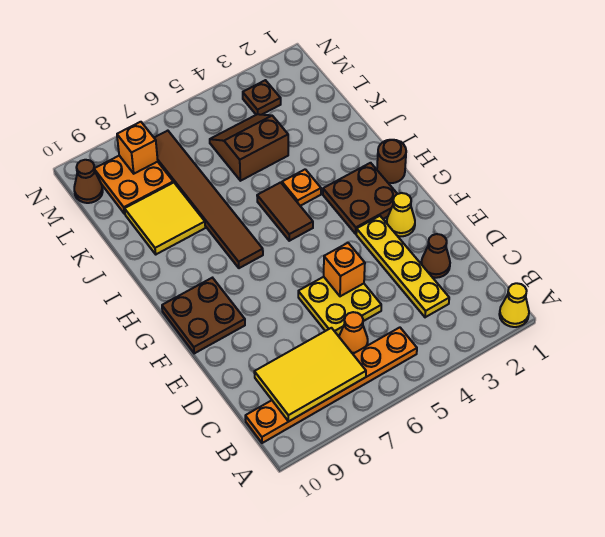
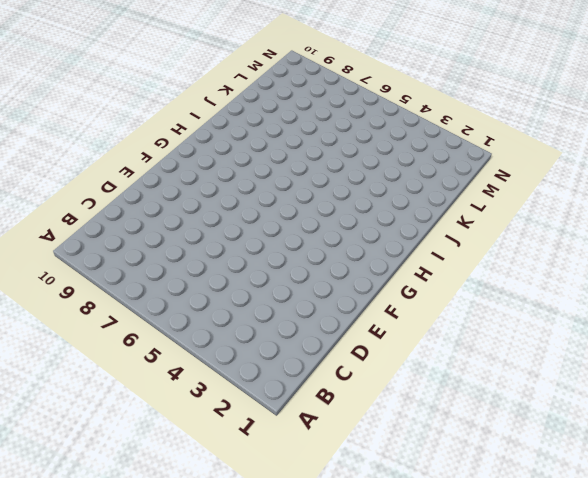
none -> yellow cone A1 level 1
none -> orange plate B5:B10 level 1
none -> yellow plate C3:F3 level 1

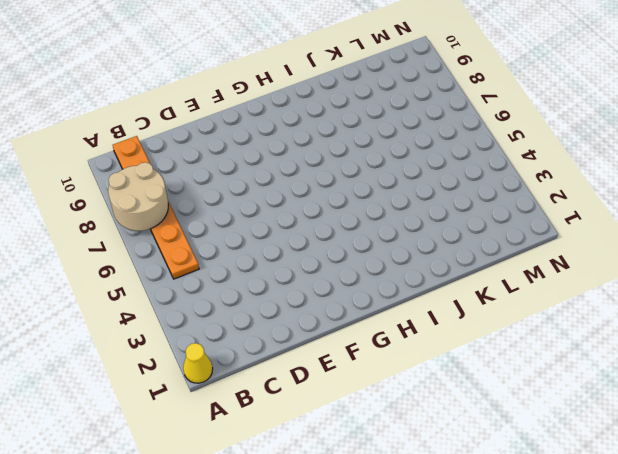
tan round brick A7:B8 level 2 -> yellow tile B7:C9 level 2
none -> yellow plate C3:F3 level 1
none -> orange cone C6 level 1
none -> brown cone D2 level 1

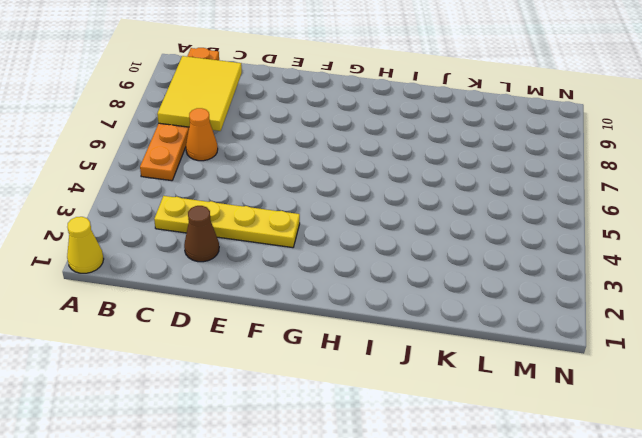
none -> yellow plate D5:E6 level 1
none -> yellow cone F2 level 1
none -> brown plate F9:G10 level 1

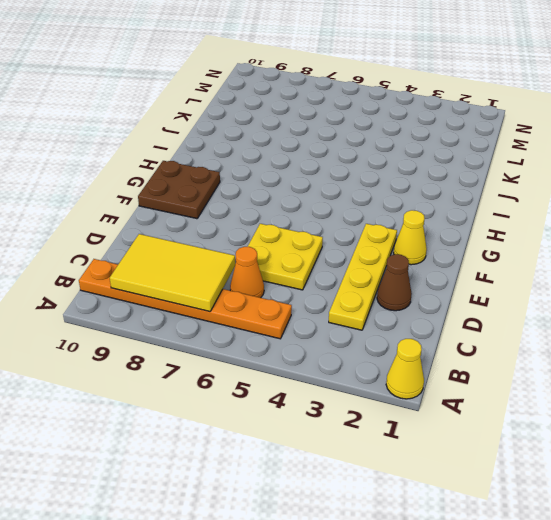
none -> brown plate G2:H3 level 1
none -> brown round brick H1 level 1
none -> brown tile H5:I5 level 1

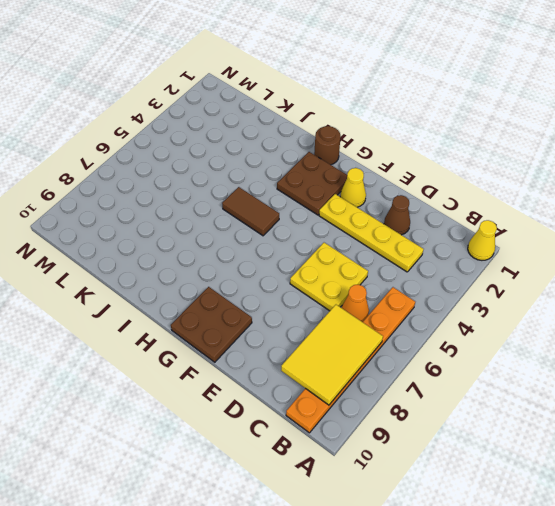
none -> brown tile H7:M7 level 1
none -> orange plate I4 level 1
none -> yellow tile J8:K9 level 1

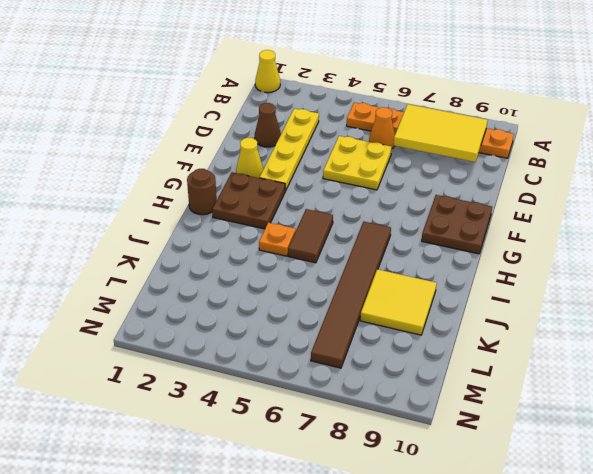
none -> brown slope K4:L5 level 1 top K
none -> orange plate L8:M9 level 1
none -> brown plate M3 level 1

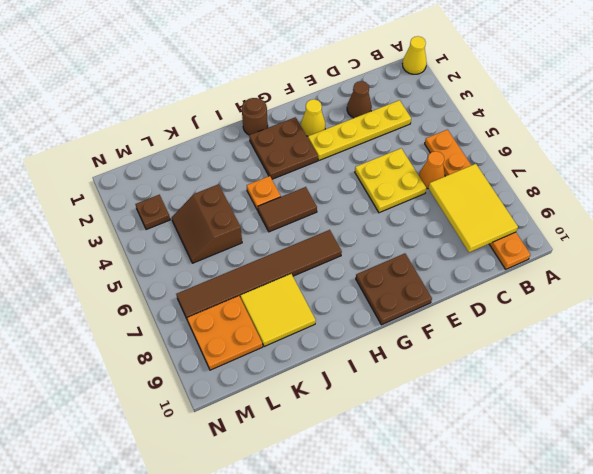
none -> brown cone M10 level 1
none -> orange brick E5 level 2
none -> orange brick M8 level 2

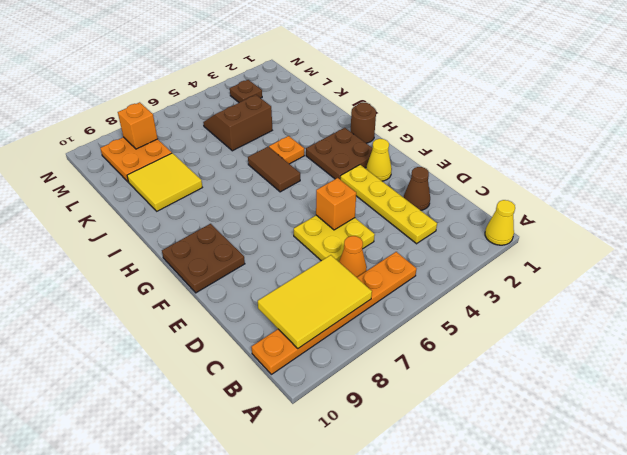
none -> brown tile H7:M7 level 1
none -> brown cone M10 level 1

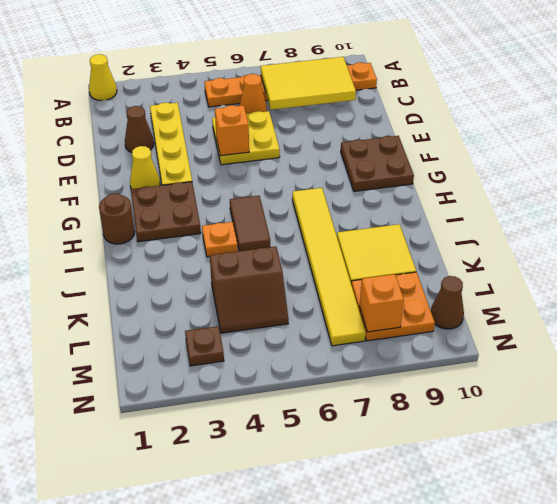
yellow tile H7:M7 level 1 -> brown tile H7:M7 level 1

